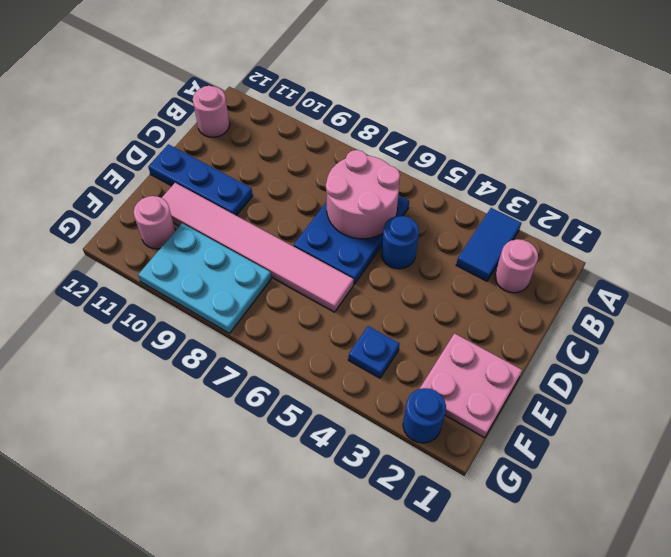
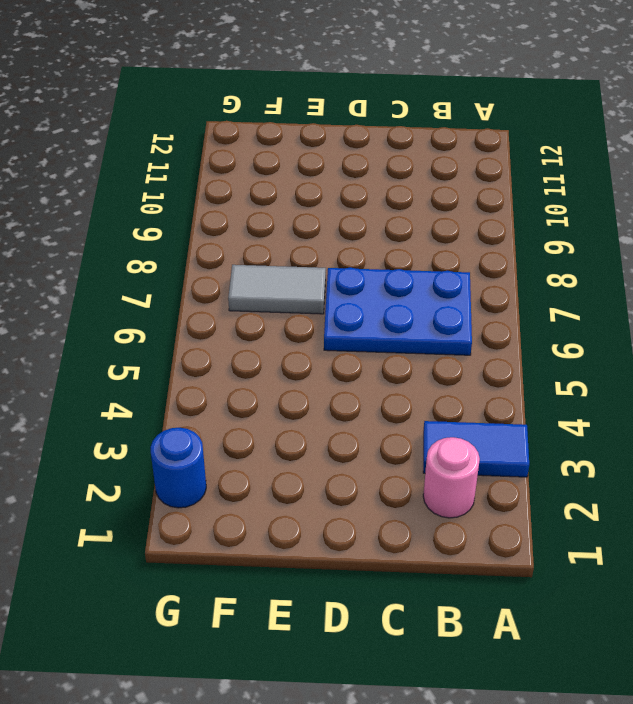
grey tile E7:F7 level 1 -> pink tile E6:E11 level 1
none -> pink round brick B12 level 1
none -> blue round brick C5 level 1
none -> blue plate D10:D12 level 1

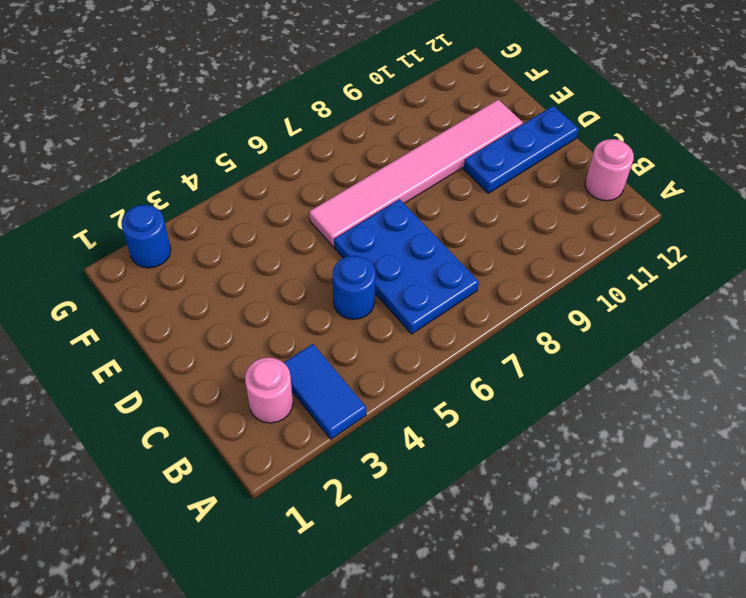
none -> pink plate E1:F2 level 1
none -> blue plate F4 level 1
none -> cyan plate F8:G10 level 1

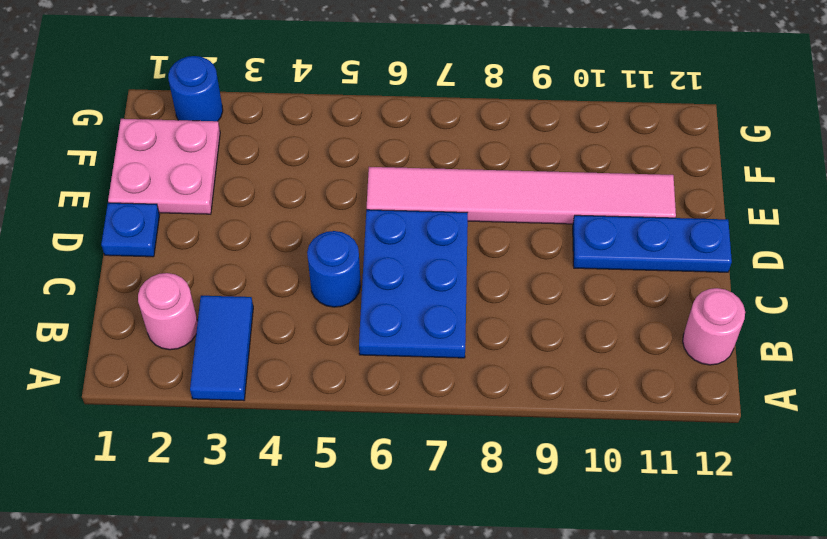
blue plate D1 level 1 -> blue plate F4 level 1
none -> cyan plate F8:G10 level 1
none -> pink round brick F11 level 1
none -> pink round brick B6:C7 level 2

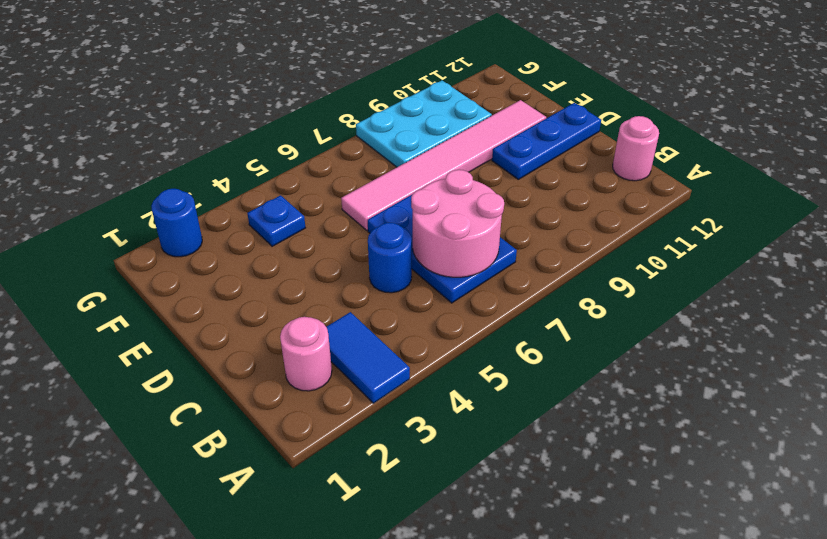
none -> pink plate E1:F2 level 1
none -> pink round brick F11 level 1

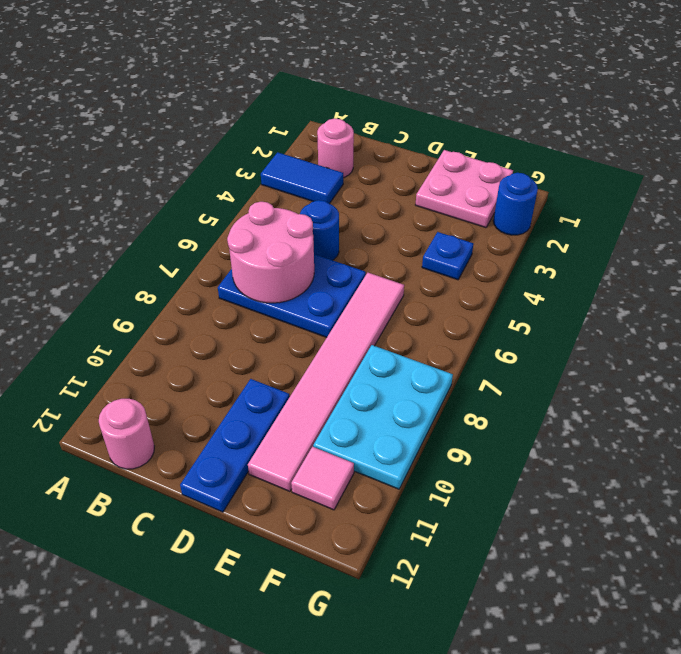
pink tile F11 level 1 -> pink round brick F11 level 1

